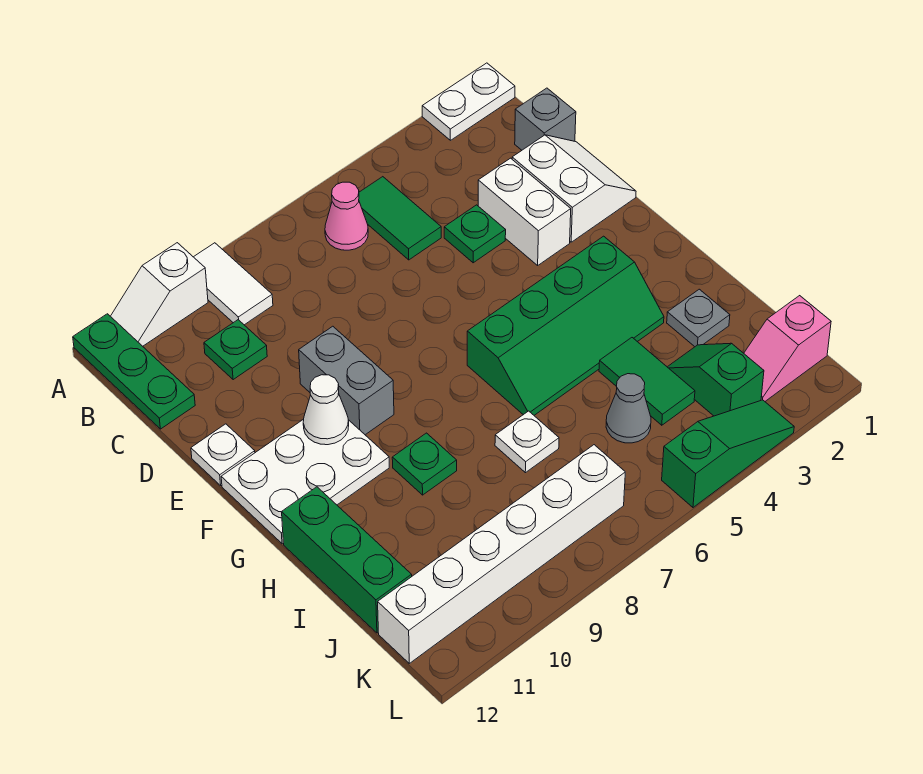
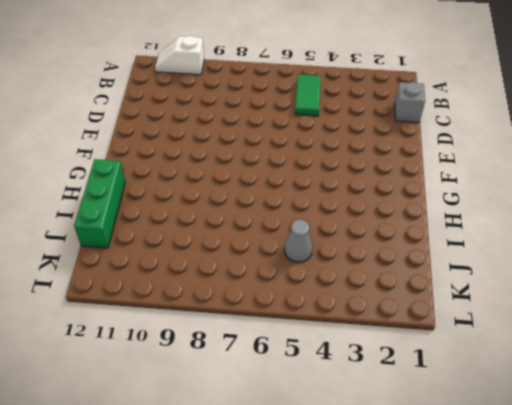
none -> white plate A1:A2 level 1
none -> white tile A9:B9 level 1
none -> green plate A12:C12 level 1

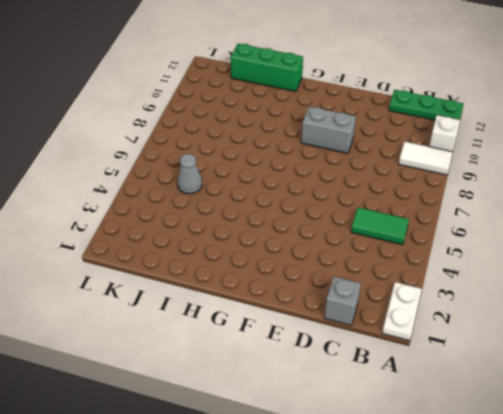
none -> pink cone B6 level 1
none -> green plate C10 level 1
none -> white slope D1:E2 level 1 top 2

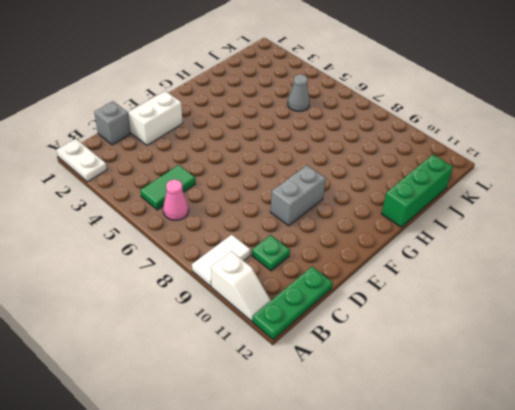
none -> white brick D3:E3 level 1
none -> green plate D4 level 1
none -> white plate E12 level 1

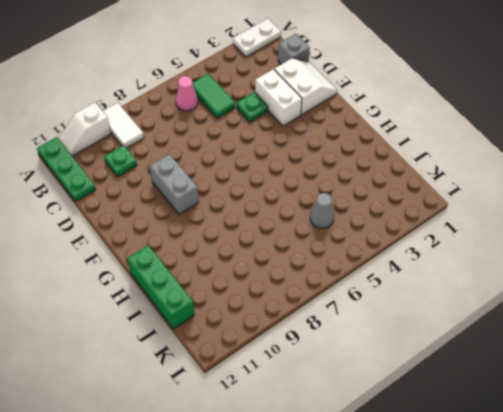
none -> white plate E12 level 1
none -> white plate F10:G12 level 1
none -> green slope G3:H6 level 1 top G

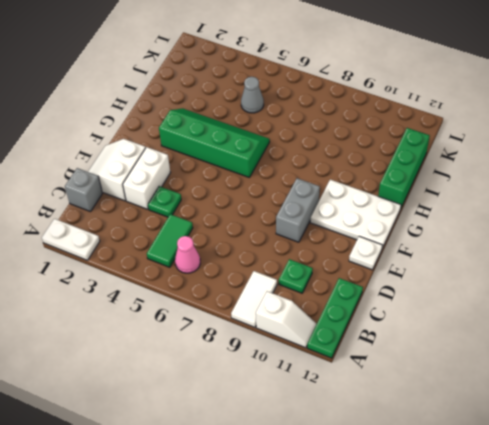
none -> green plate H9 level 1
none -> grey plate I2 level 1
none -> green tile I4:J4 level 1

